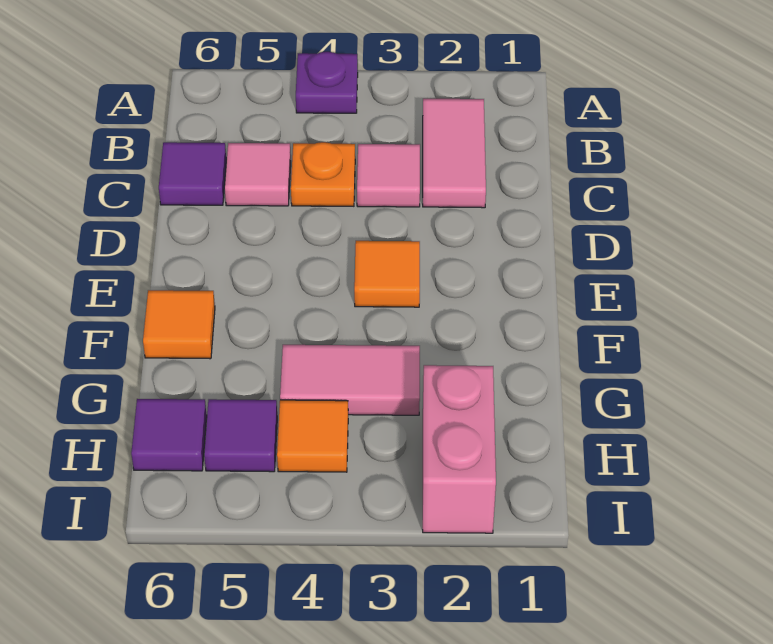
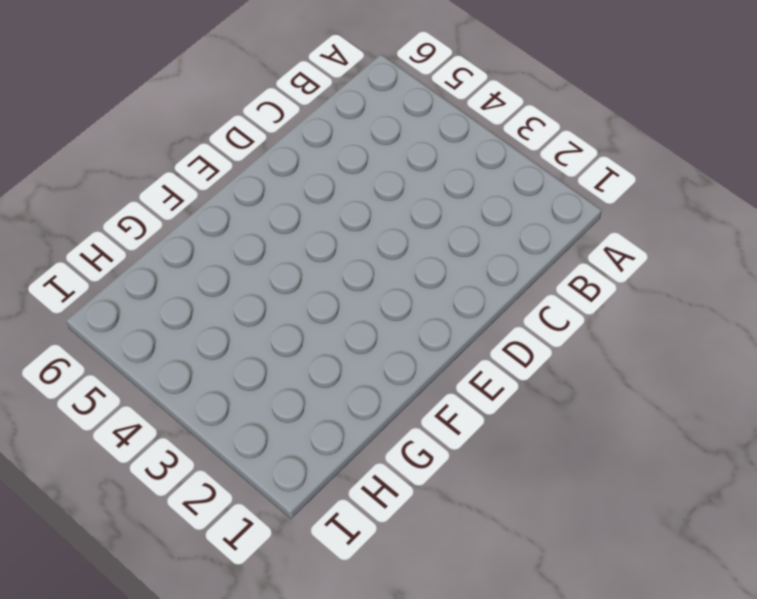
none -> purple plate A4 level 1
none -> pink tile B2:C2 level 1
none -> pink tile C3 level 1

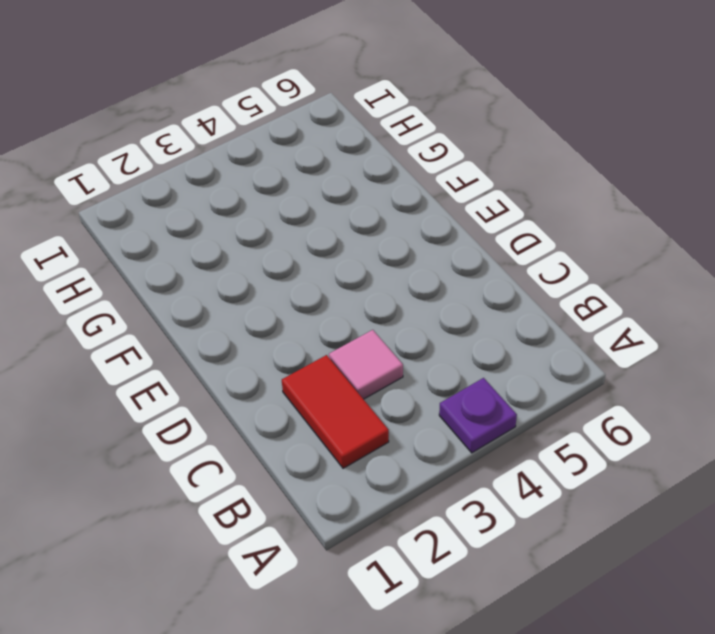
red tile B2:C2 level 1 -> pink tile B2:C2 level 1
none -> orange plate C4 level 1
none -> pink tile C5 level 1
none -> purple tile C6 level 1

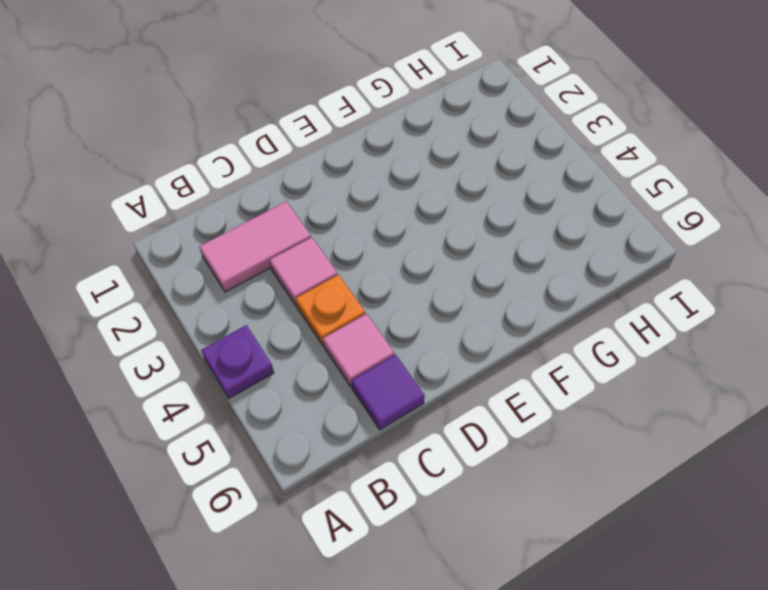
none -> orange tile E3 level 1
none -> orange tile F6 level 1
none -> pink tile G3:G4 level 1

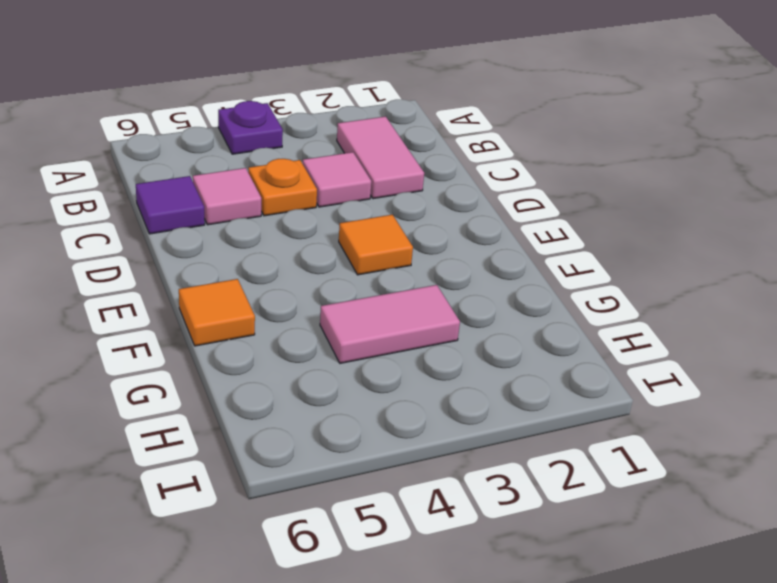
none -> pink brick H2:I2 level 1
none -> orange tile H4 level 1
none -> purple tile H5 level 1

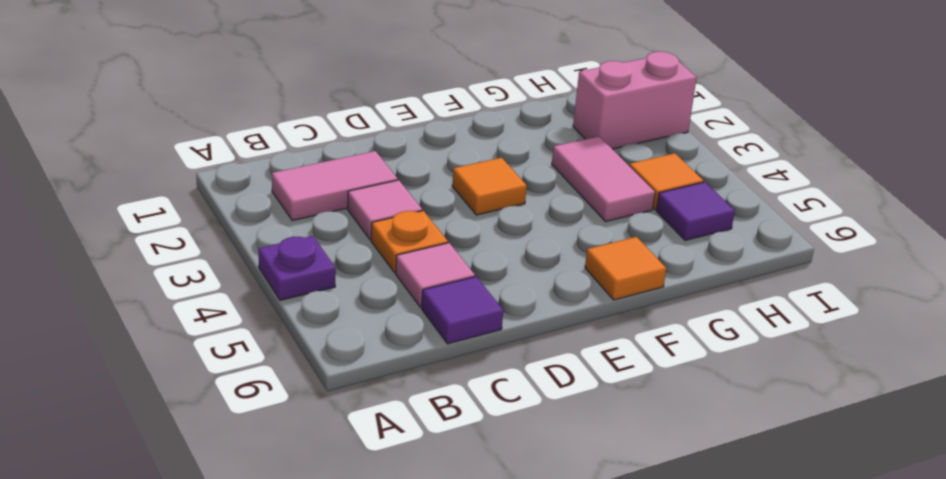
none -> purple tile H6 level 1

